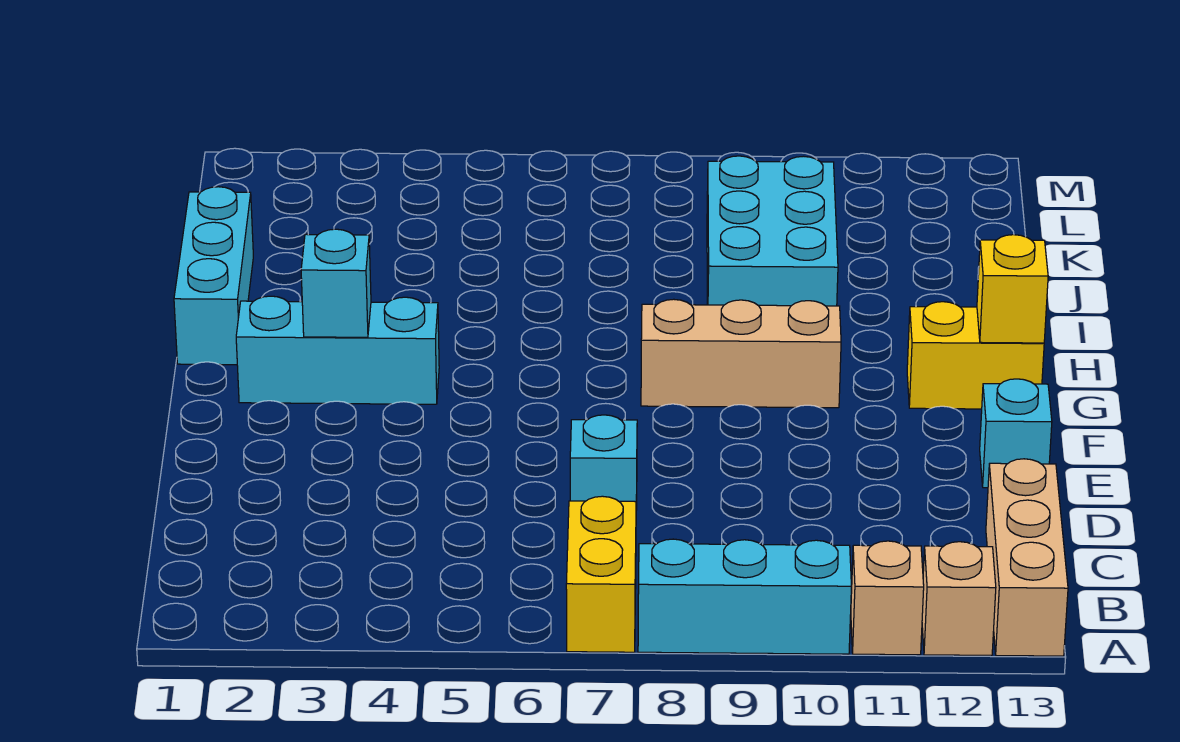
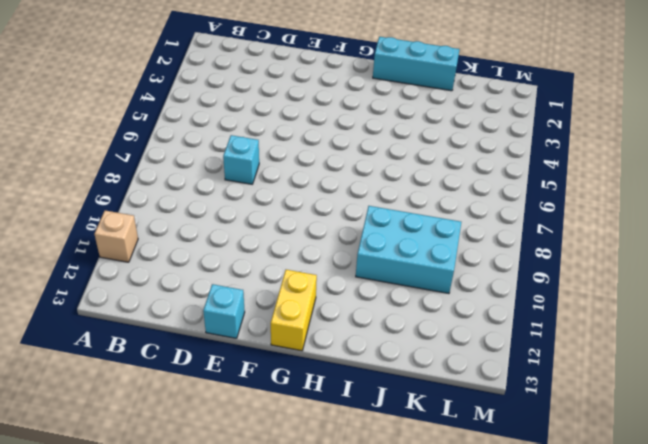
none -> yellow brick A7:B7 level 1
none -> cyan brick A8:A10 level 1
none -> tan brick A12 level 1

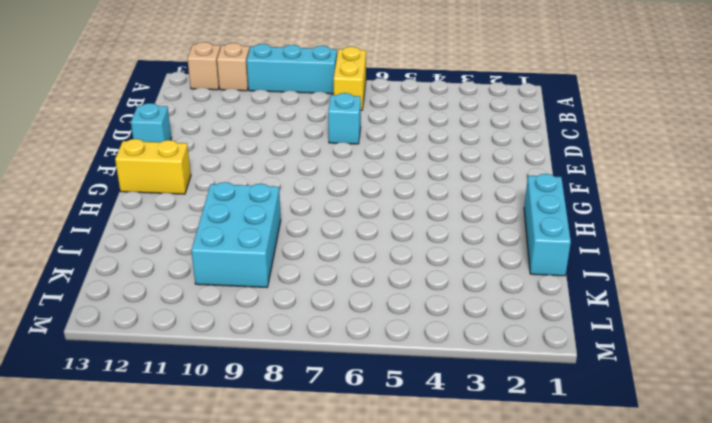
none -> tan brick A13:C13 level 1
none -> cyan brick G2:G4 level 1
none -> tan brick G8:G10 level 1

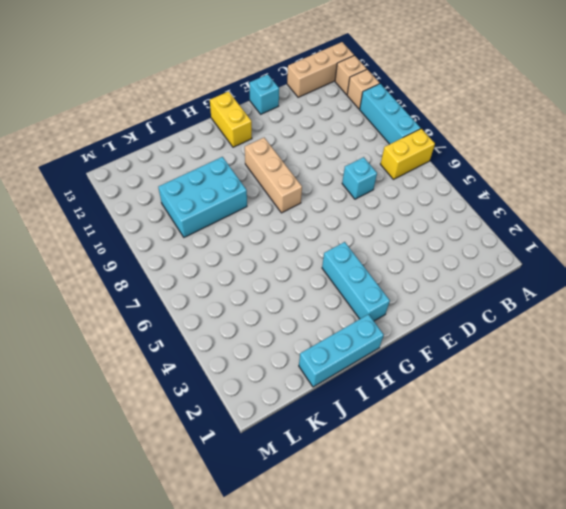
none -> cyan brick G3 level 2
none -> yellow brick G13 level 2

